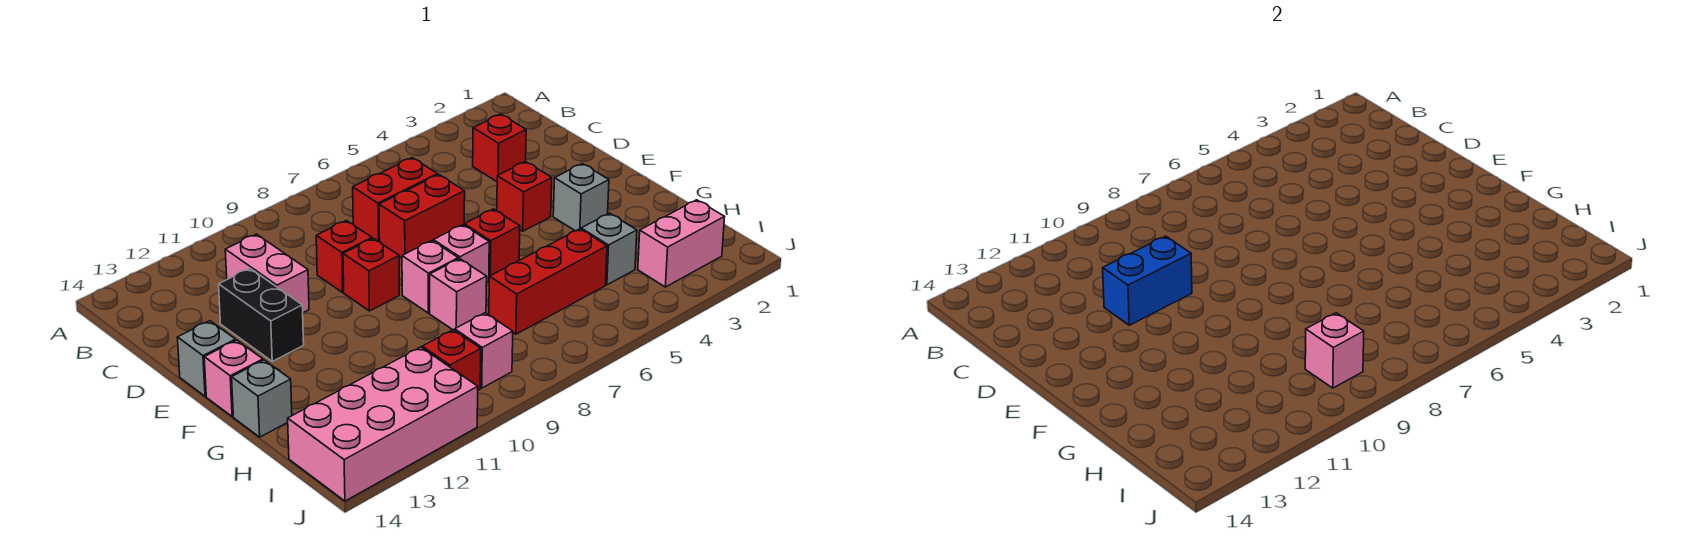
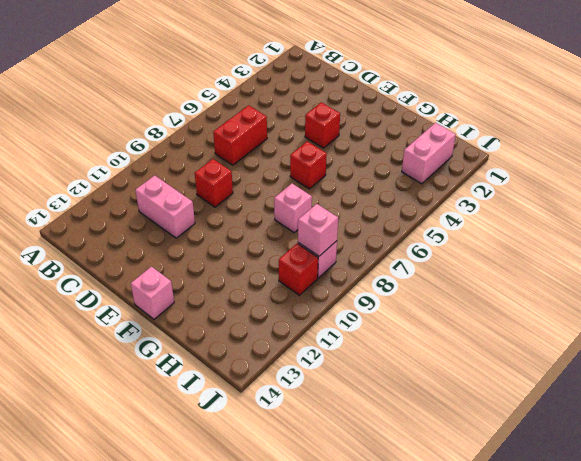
none -> red brick C3 level 1
none -> red brick D6:D7 level 1
none -> black brick D12:E12 level 1

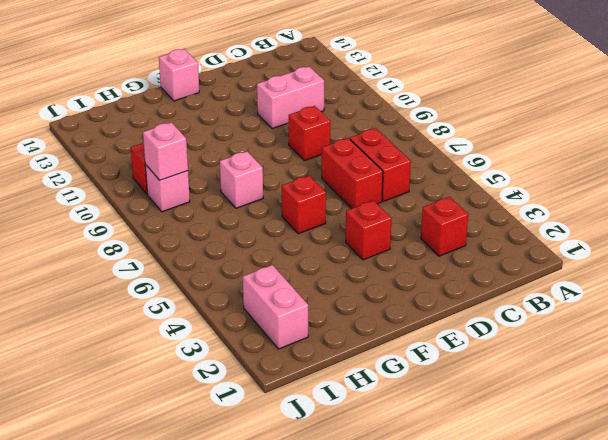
none -> black brick D12:E12 level 1
none -> red brick E9 level 1
none -> grey brick E14 level 1

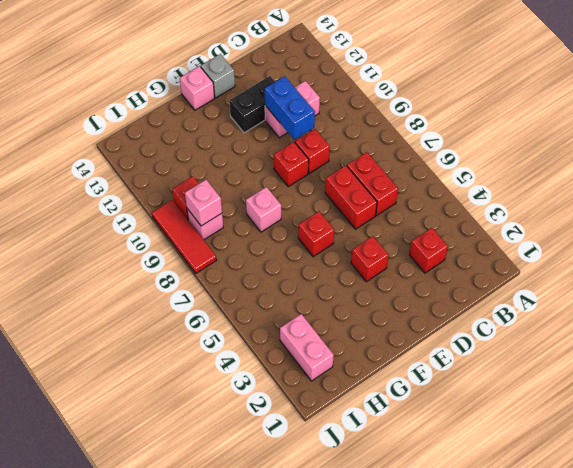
red tile J8:J10 level 1 -> none
none -> grey brick F3 level 1
none -> pink brick F7 level 1
none -> pink brick F8 level 1

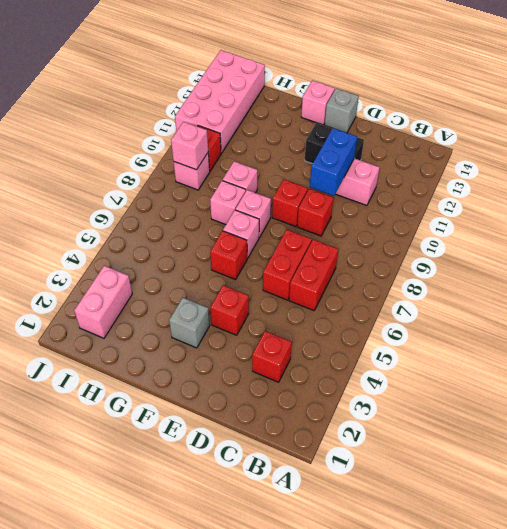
pink brick G9 level 1 -> none
none -> grey brick G14 level 1
none -> grey brick H4 level 1
none -> red brick H5:H7 level 1

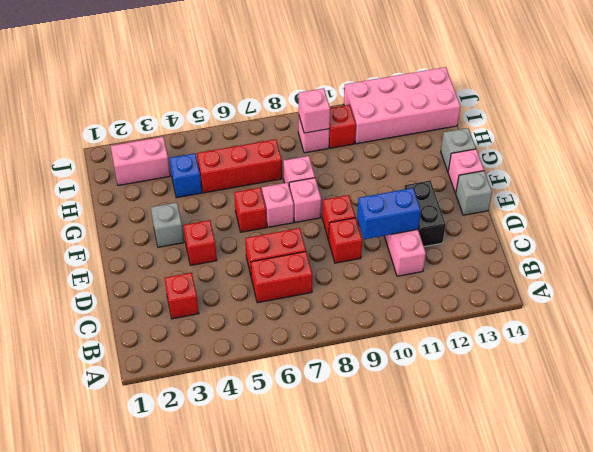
blue brick H4 level 1 -> grey brick H4 level 1

